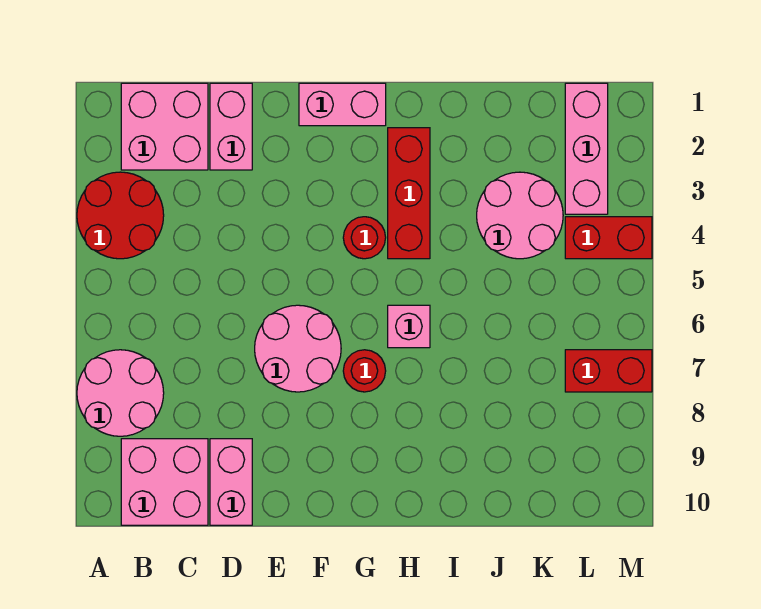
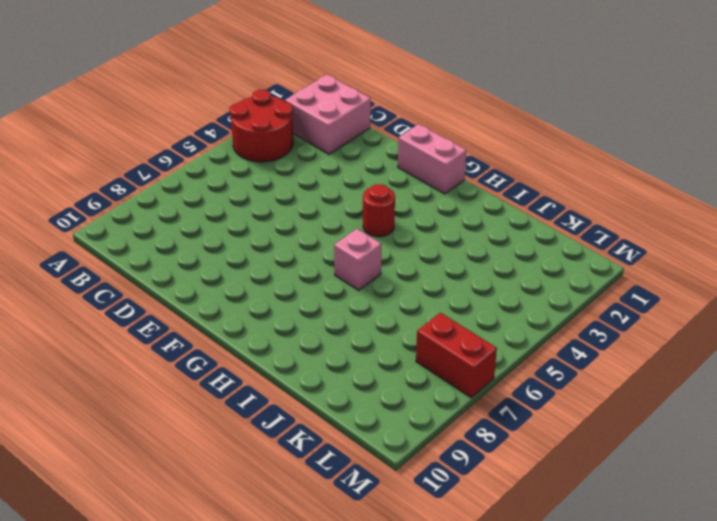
none -> pink round brick A7:B8 level 1
none -> pink brick B9:C10 level 1
none -> pink brick D1:D2 level 1

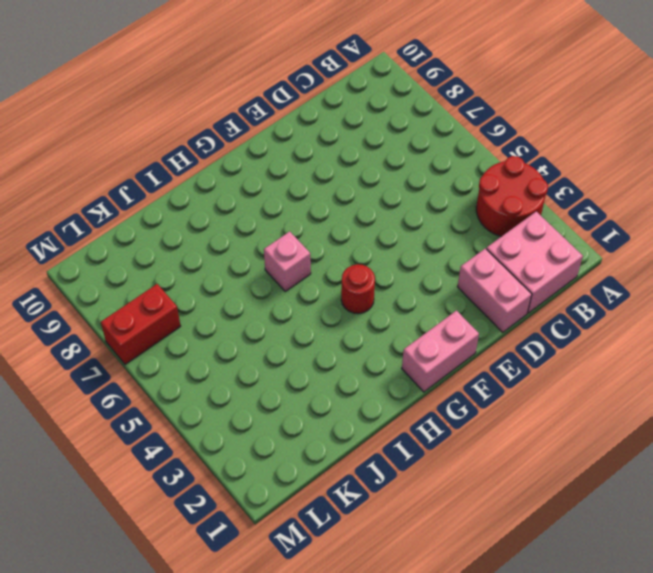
none -> pink round brick A7:B8 level 1
none -> pink brick B9:C10 level 1
none -> pink brick D9:D10 level 1

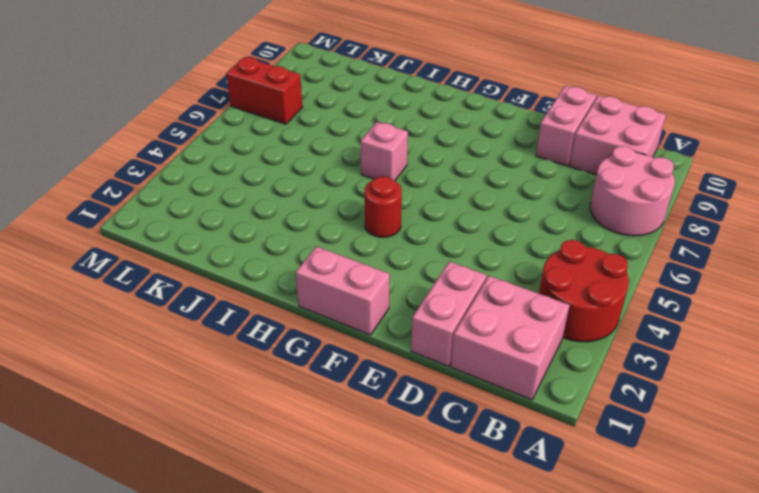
none -> pink round brick E6:F7 level 1
none -> red round brick G7 level 1
none -> red brick H2:H4 level 1

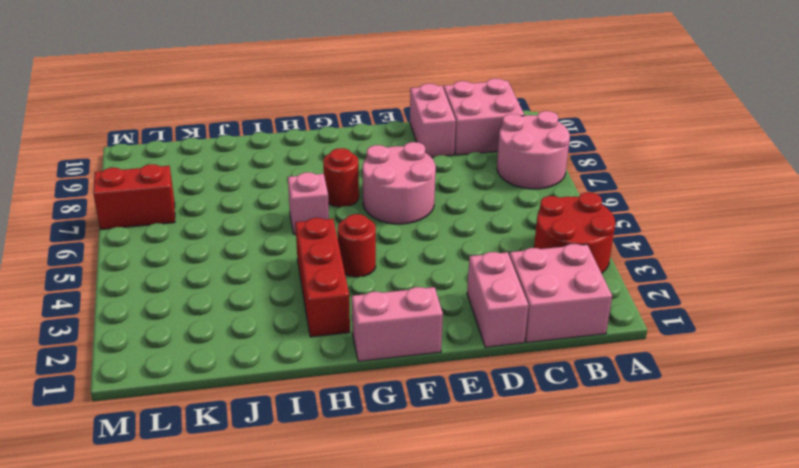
none -> pink round brick J3:K4 level 1
none -> pink brick L1:L3 level 1
none -> red brick L4:M4 level 1

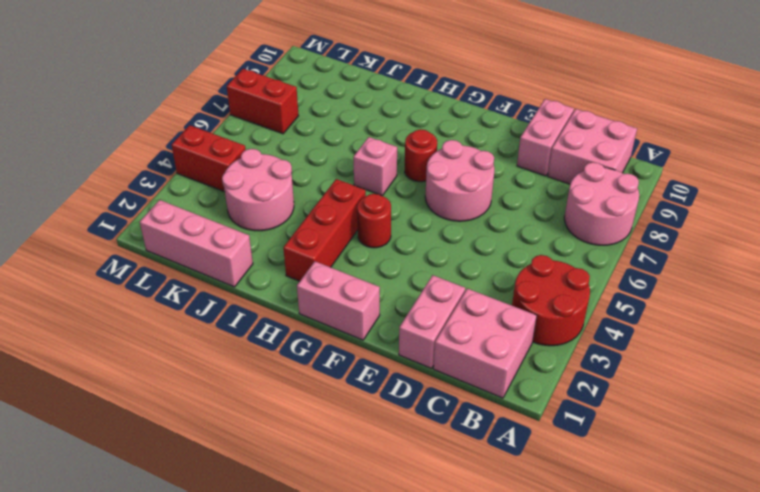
pink brick J1:L1 level 1 -> pink brick L1:L3 level 1

